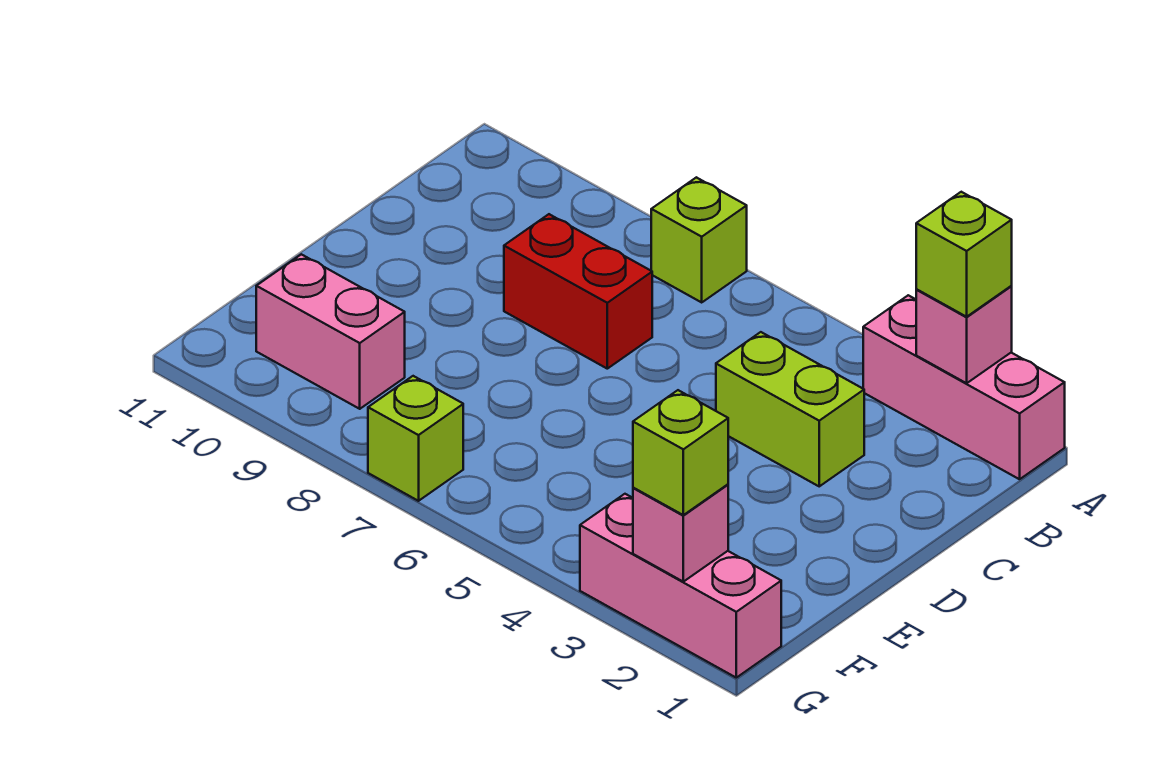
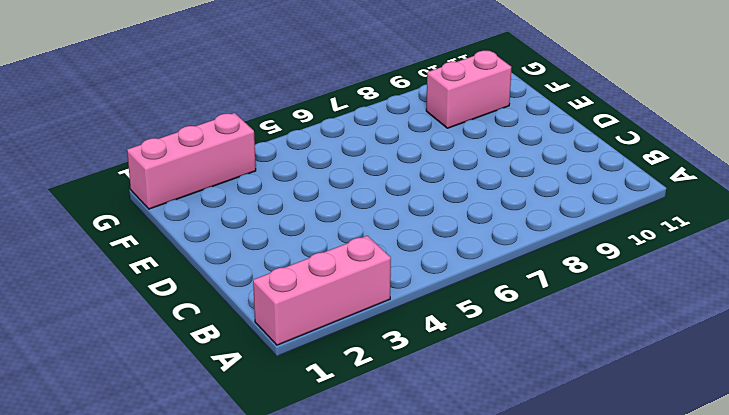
none -> lime brick A7 level 1
none -> lime brick C3:C4 level 1

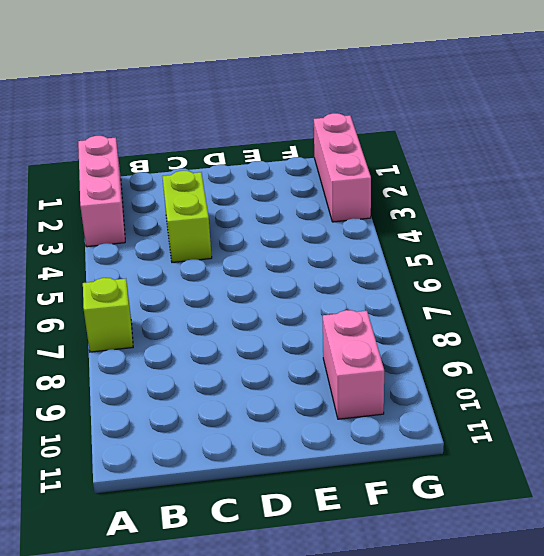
none -> red brick C7:C8 level 1
none -> lime brick G7 level 1

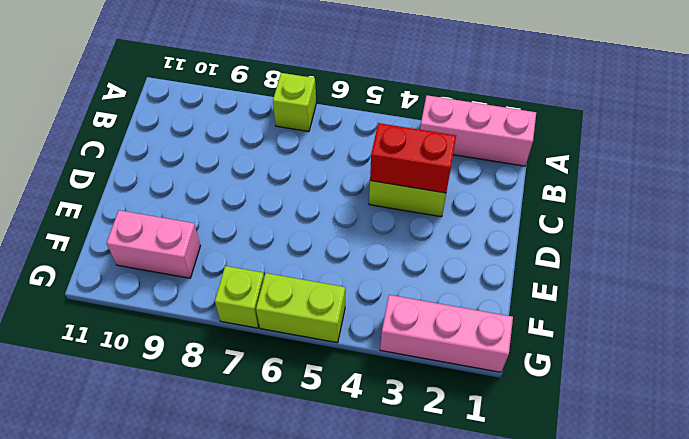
red brick C3:C4 level 2 -> red brick C7:C8 level 1
lime brick G5:G6 level 1 -> none
none -> pink brick A2 level 2
none -> pink brick G2 level 2

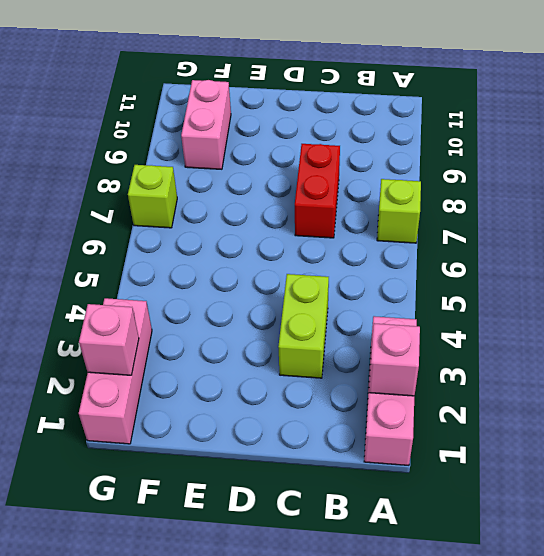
none -> lime brick A2 level 3
none -> lime brick G2 level 3

